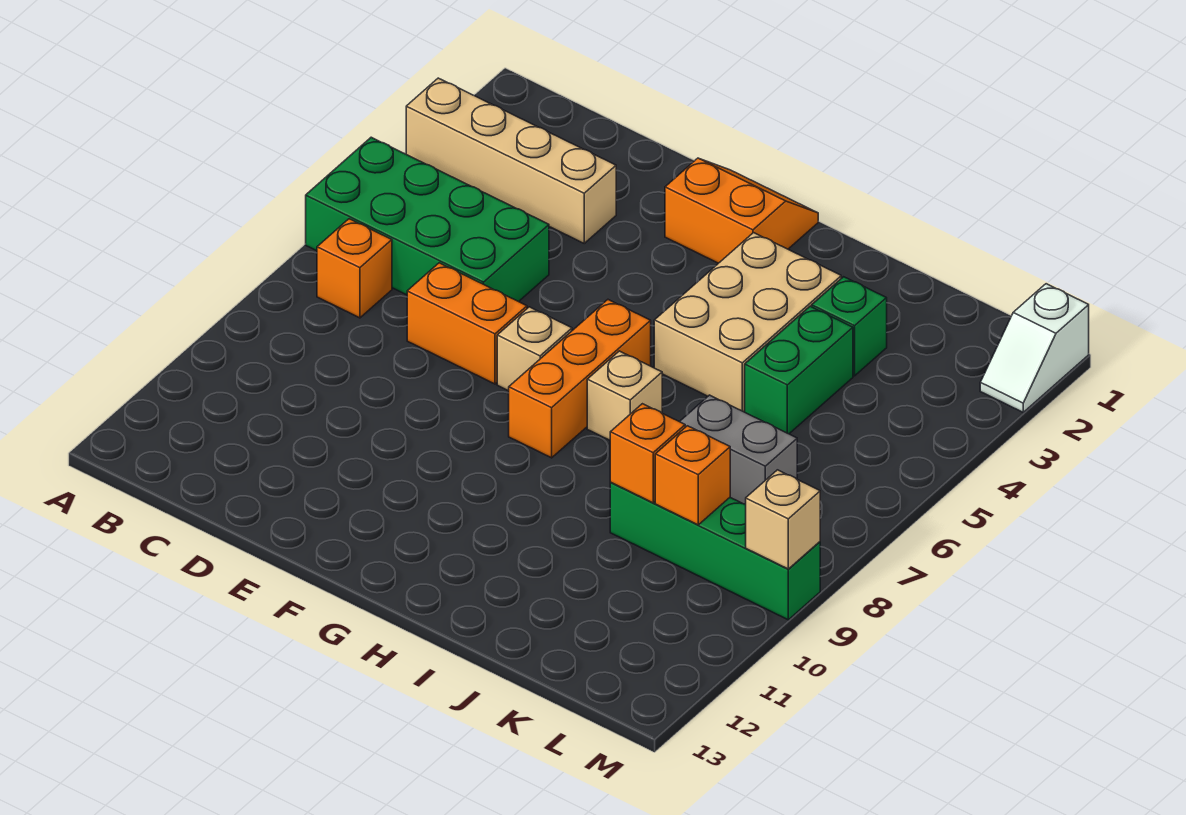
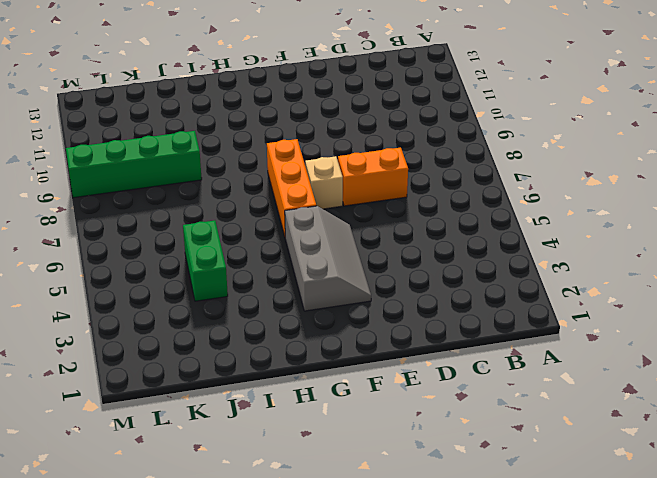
grey slope F3:G5 level 1 top G -> none
none -> tan brick A3:D3 level 1
none -> green brick A5:D6 level 1
none -> orange brick B7 level 1

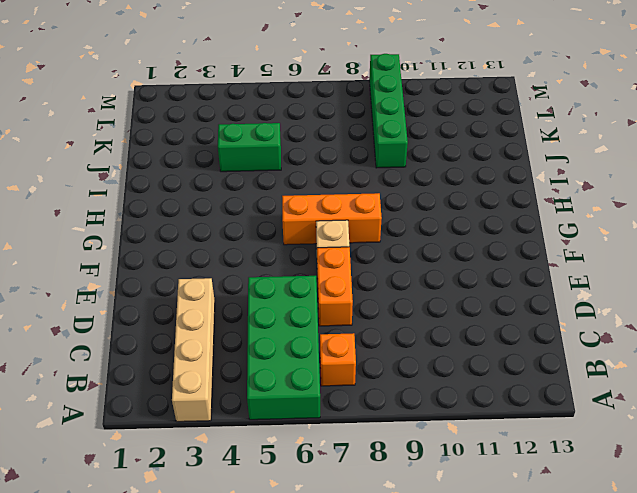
none -> orange slope F1:G2 level 1 top 2
none -> tan brick H3:I5 level 1
none -> tan brick H7 level 1

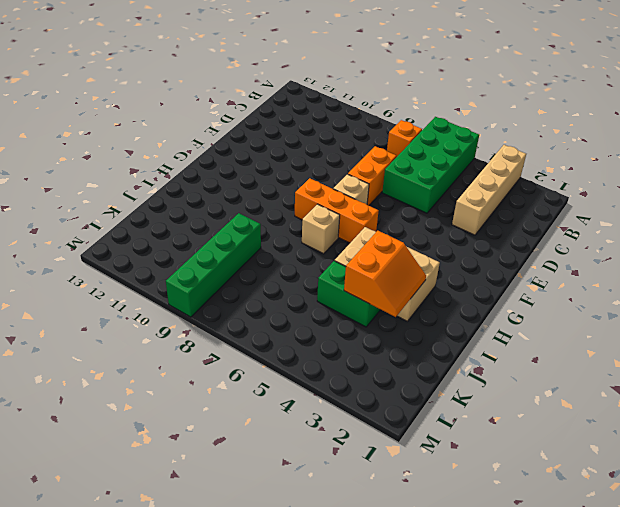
orange slope I3:J4 level 2 top 4 -> orange slope F1:G2 level 1 top 2
none -> green brick J3 level 1
none -> grey brick J7:K7 level 1
none -> white slope M1:M2 level 1 top 1

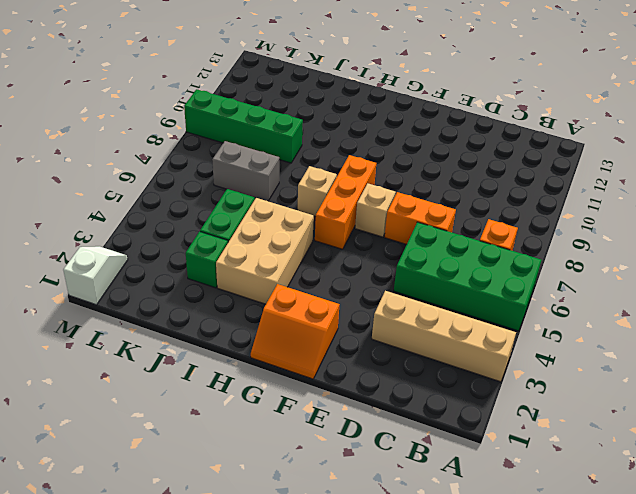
none -> orange brick J9 level 2
none -> orange brick K9 level 2
none -> tan brick M9 level 2

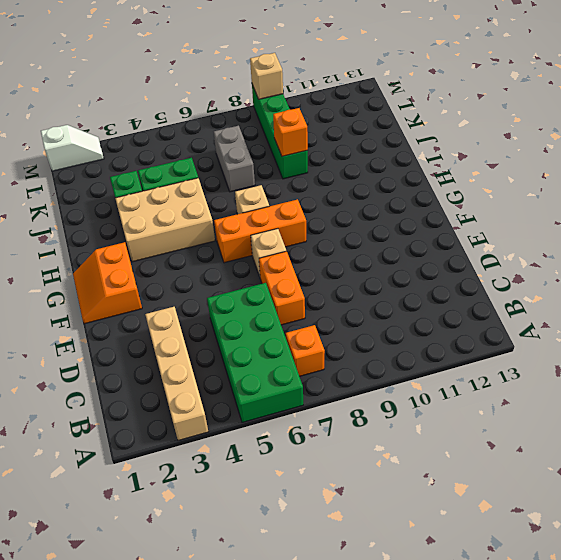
none -> orange brick K9 level 2

